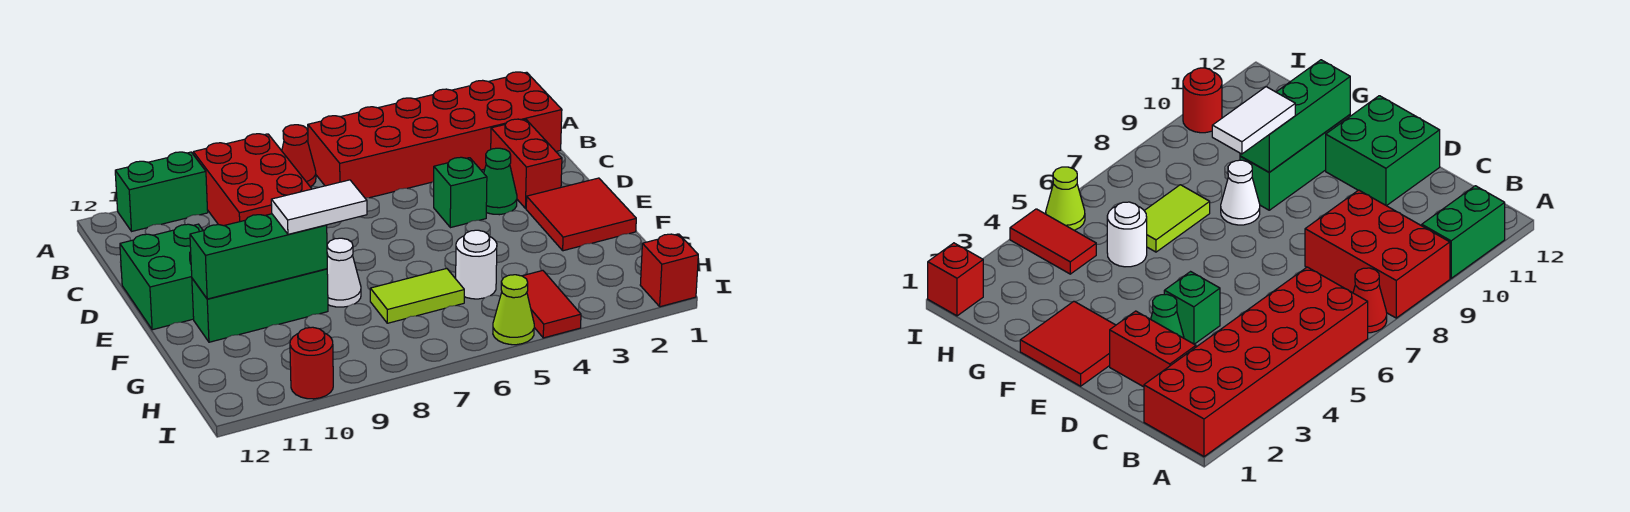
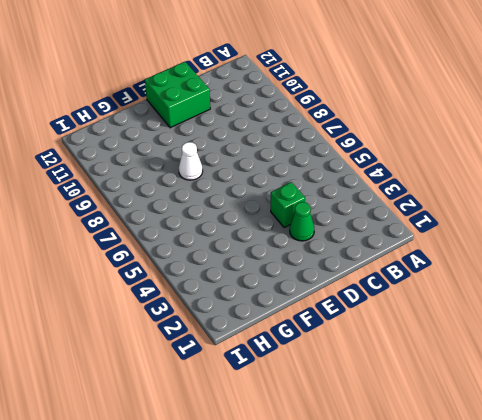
none -> red brick A1:B6 level 1
none -> red cone A7 level 1
none -> red brick A8:C9 level 1

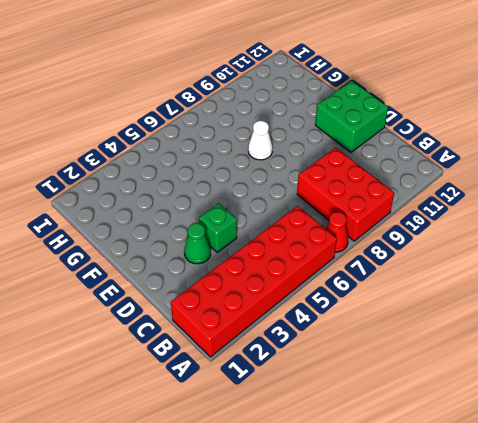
none -> green brick A10:A11 level 1
none -> red brick C2:D2 level 1
none -> red tile E1:F2 level 1

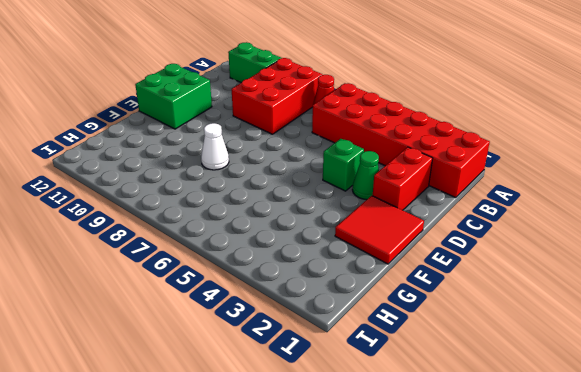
none -> green brick F9:F11 level 1
none -> white round brick G5 level 1
none -> lime tile G6:G7 level 1

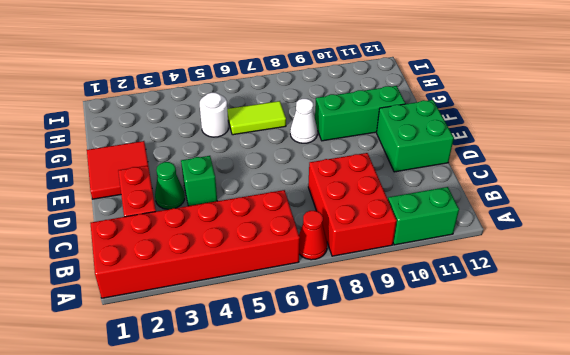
none -> red tile H4:I4 level 1
none -> red brick I1 level 1
none -> lime cone I5 level 1

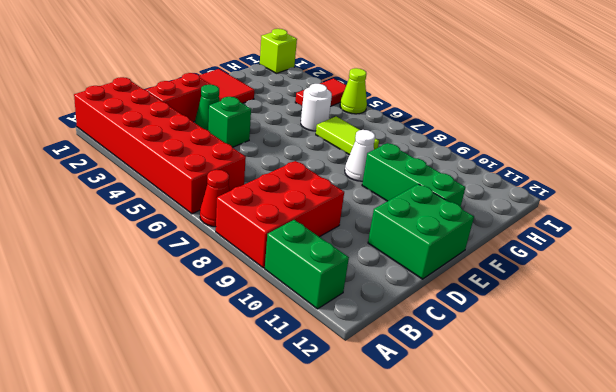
lime brick I1 level 1 -> red brick I1 level 1
none -> red round brick I10 level 1
none -> green brick F9:F11 level 2
none -> white tile F8:F9 level 3

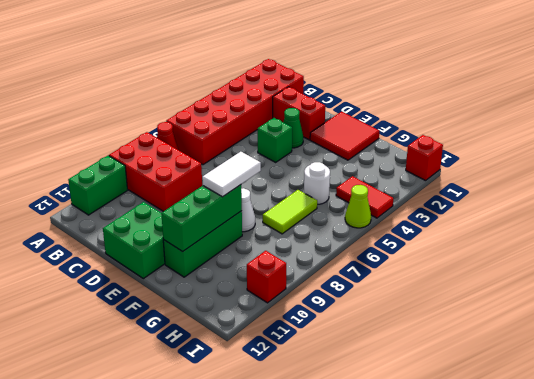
red brick I10 level 1 -> red round brick I10 level 1

